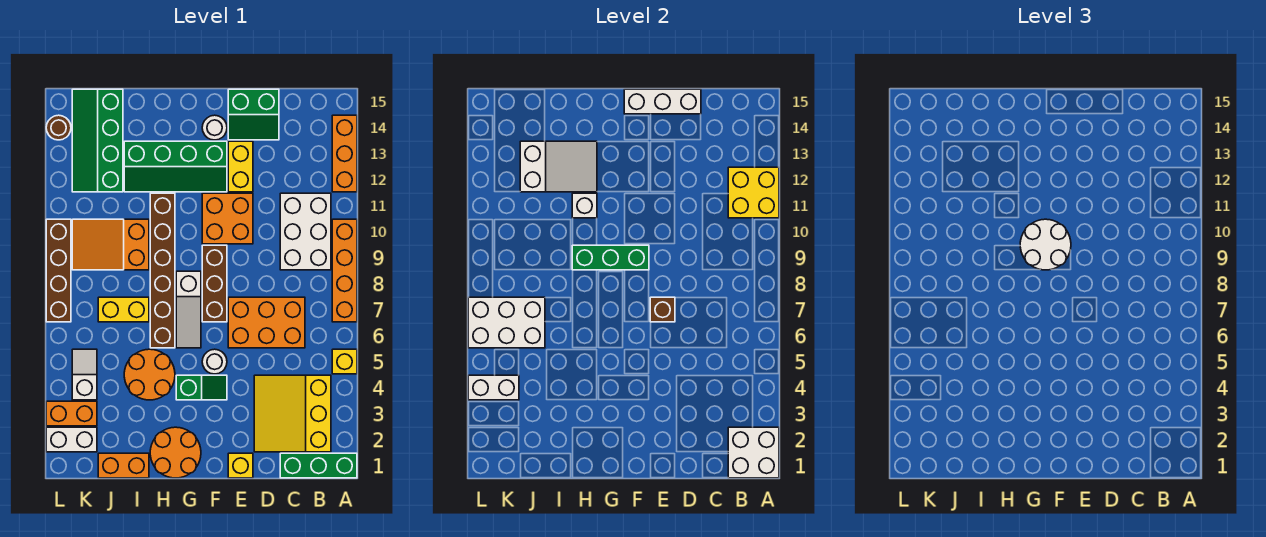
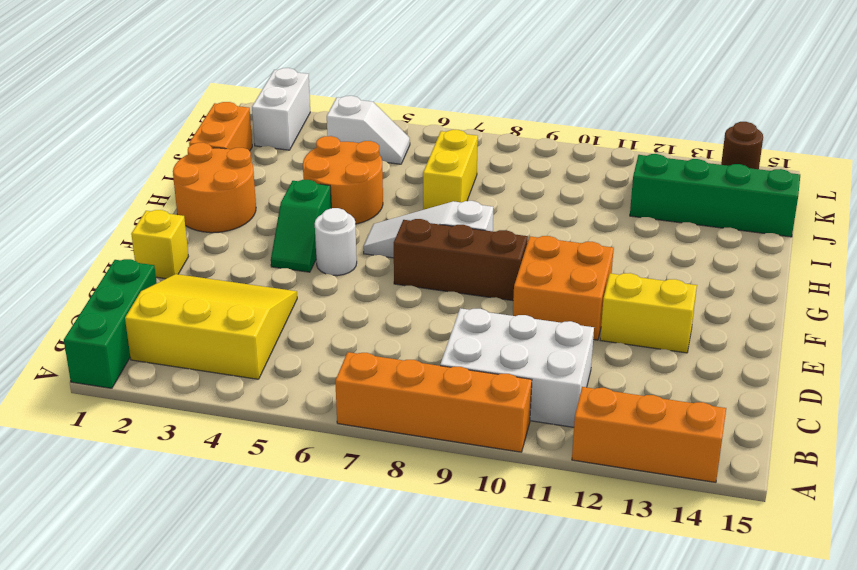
none -> yellow brick A5 level 1
none -> orange brick C6:E7 level 1
none -> green slope D14:E15 level 1 top 15
none -> green slope F12:I13 level 1 top 13

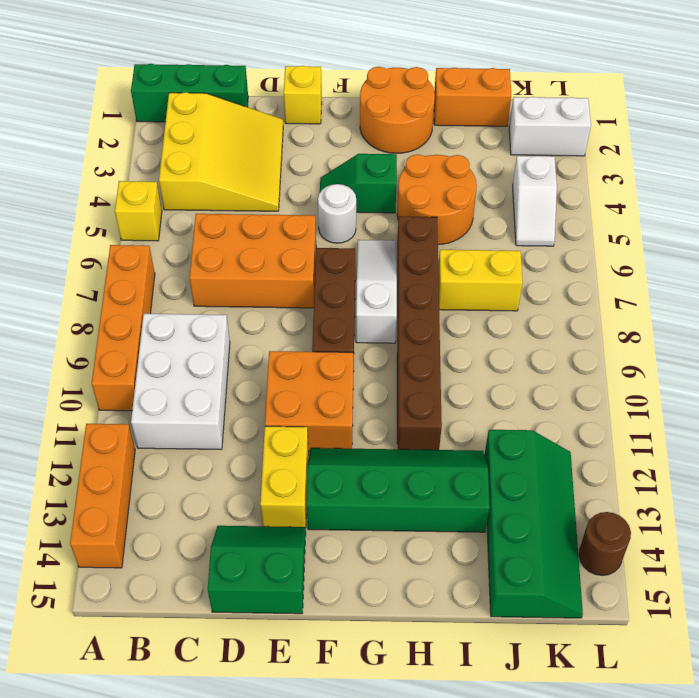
none -> white round brick F14 level 1
none -> orange slope I9:K10 level 1 top I
none -> orange brick K3:L3 level 1
none -> brown brick L7:L10 level 1

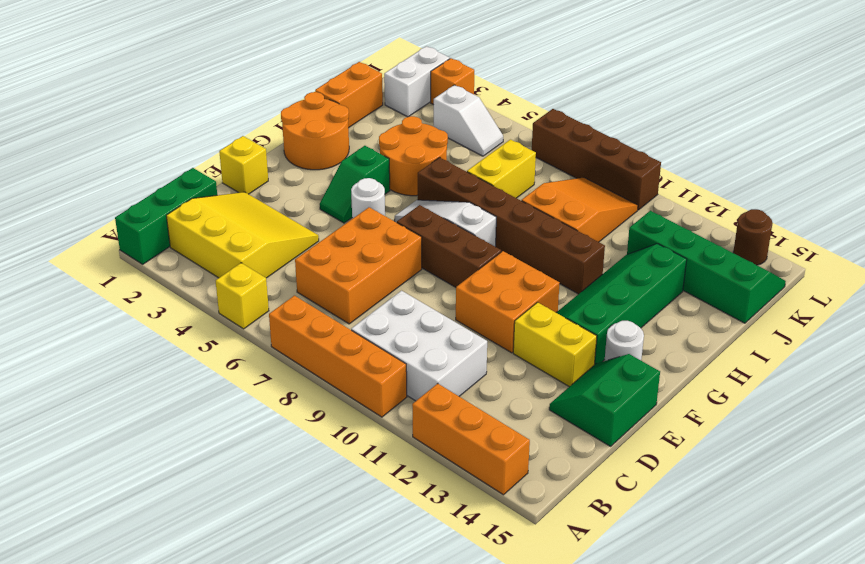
orange brick L3 level 1 -> orange brick K3:L3 level 1
none -> white brick A1:B2 level 2
none -> yellow brick A11:B12 level 2
none -> white brick D15:F15 level 2
none -> brown brick E7 level 2

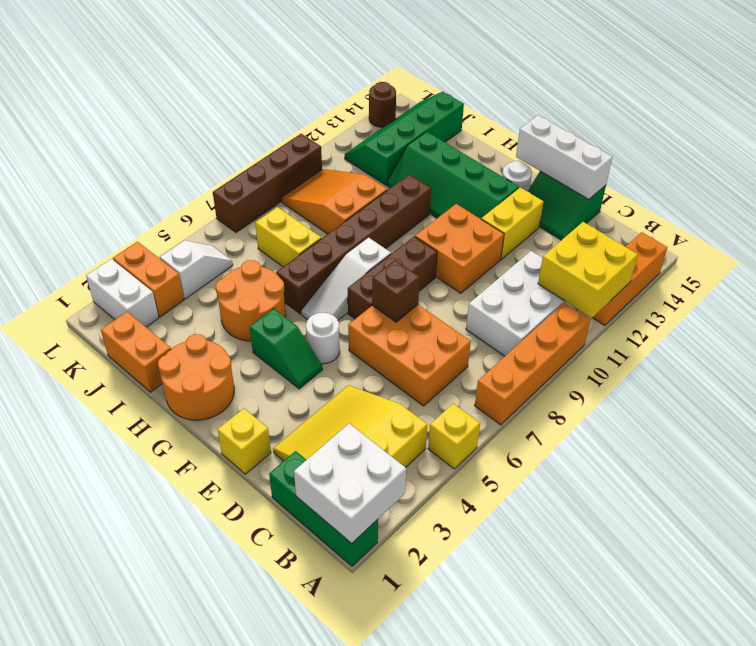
none -> green brick F9:H9 level 2
none -> white brick H11 level 2
none -> white slope H12:J13 level 2 top J
none -> white brick J6:L7 level 2

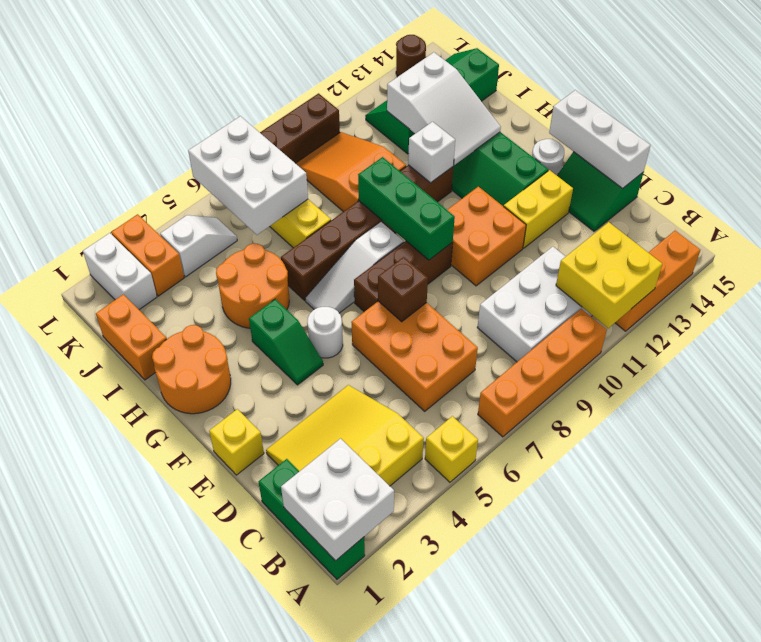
none -> white brick K4:L4 level 2
none -> white round brick F9:G10 level 3

